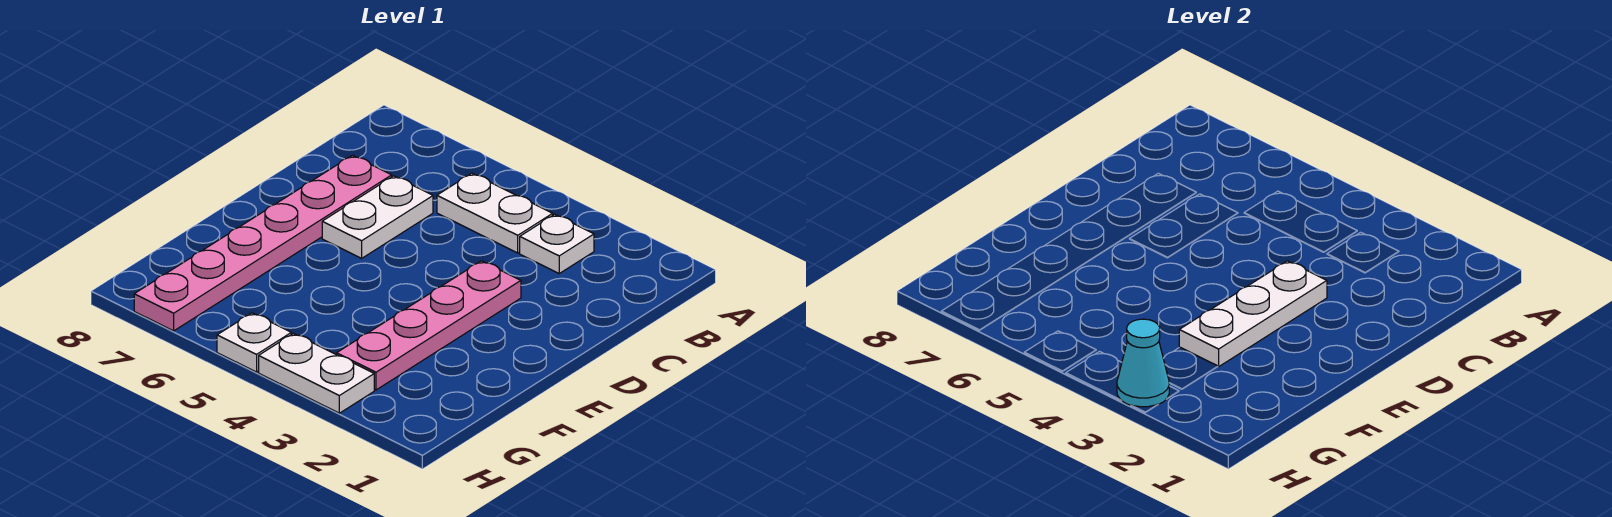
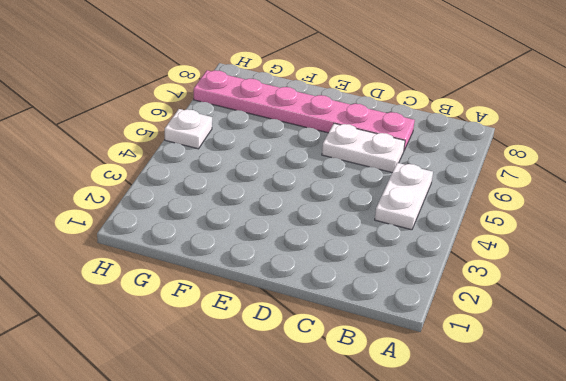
none -> white plate B3 level 1
none -> pink plate D3:G3 level 1

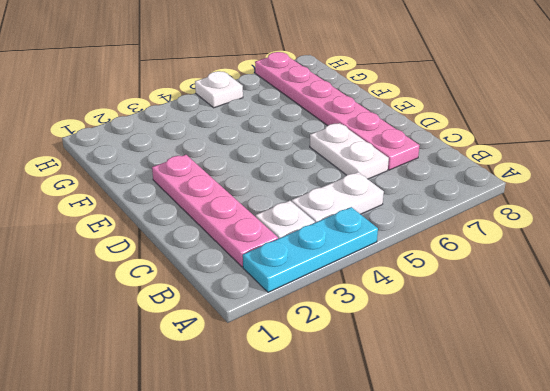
cyan plate A2:A4 level 1 -> none
pink plate B2:E2 level 1 -> pink plate D3:G3 level 1
none -> white plate H3:H4 level 1
none -> white plate D3:F3 level 2

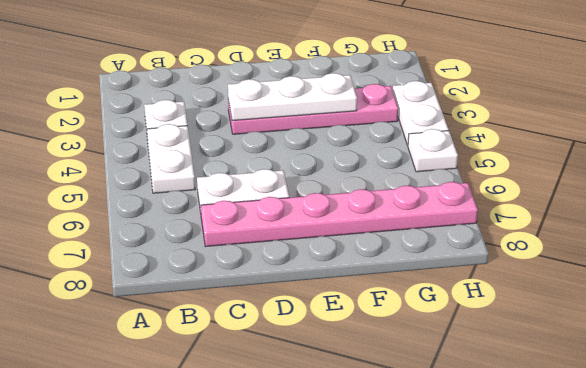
none -> cyan cone H3 level 2

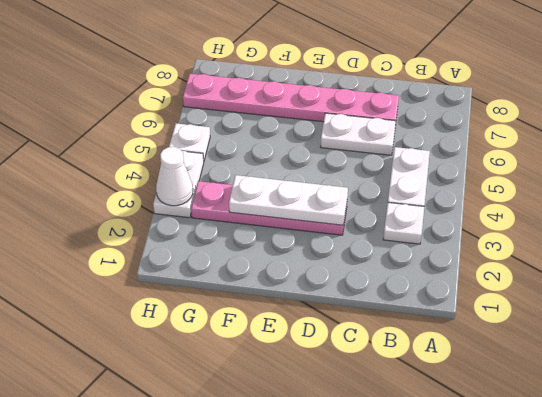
white cone H3 level 2 -> cyan cone H3 level 2

